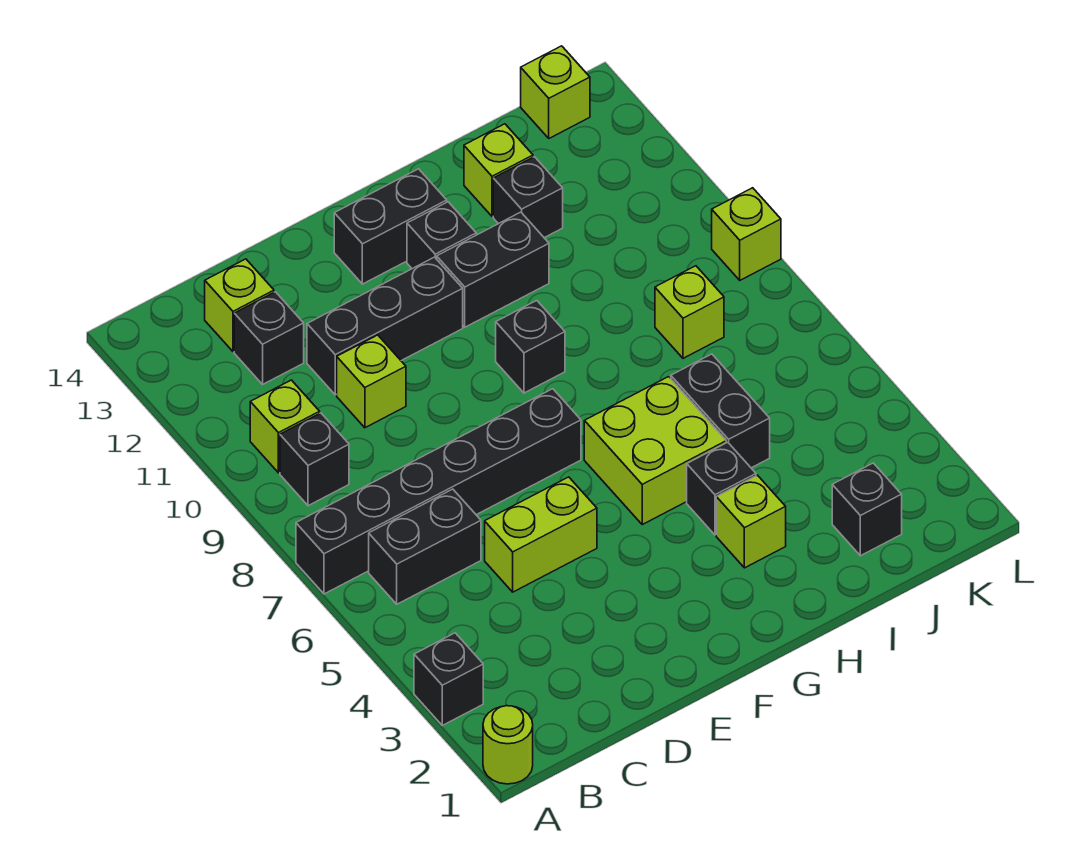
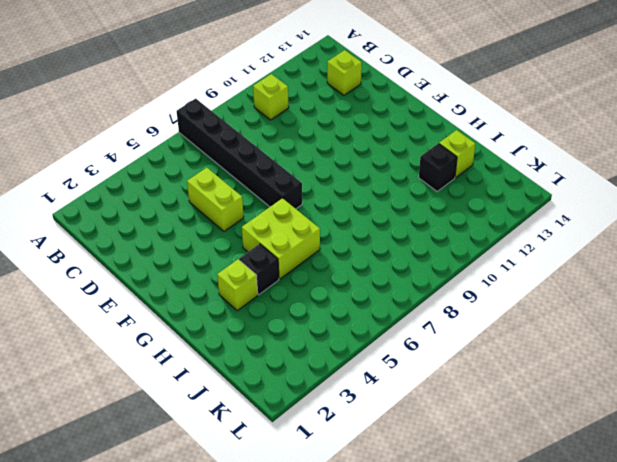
none -> lime round brick A1 level 1
none -> black brick A3 level 1
none -> black brick B6:C6 level 1

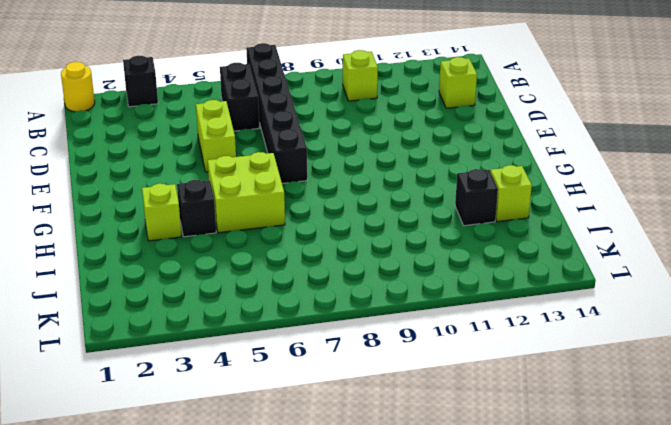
yellow round brick A1 level 1 -> lime round brick A1 level 1
none -> black brick B9 level 1
none -> black brick C12 level 1
none -> lime brick D10 level 1

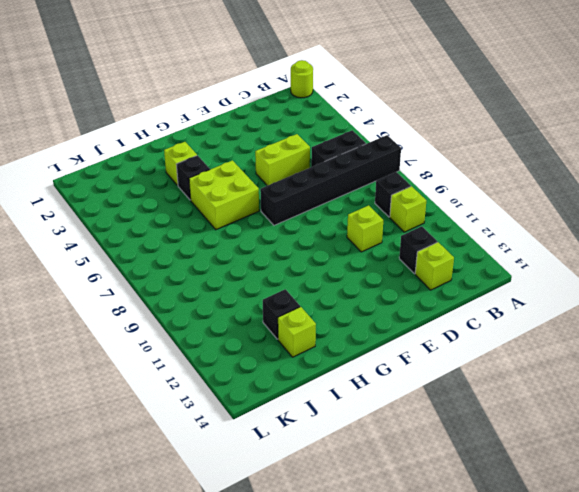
none -> black brick A3 level 1
none -> black brick D11:F11 level 1
none -> black brick F13:G13 level 1

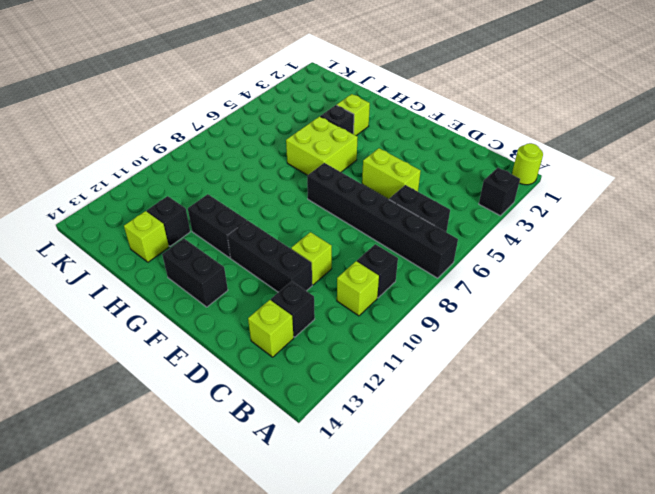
none -> black brick G9 level 1
none -> black brick G12 level 1
none -> black brick I5:I6 level 1

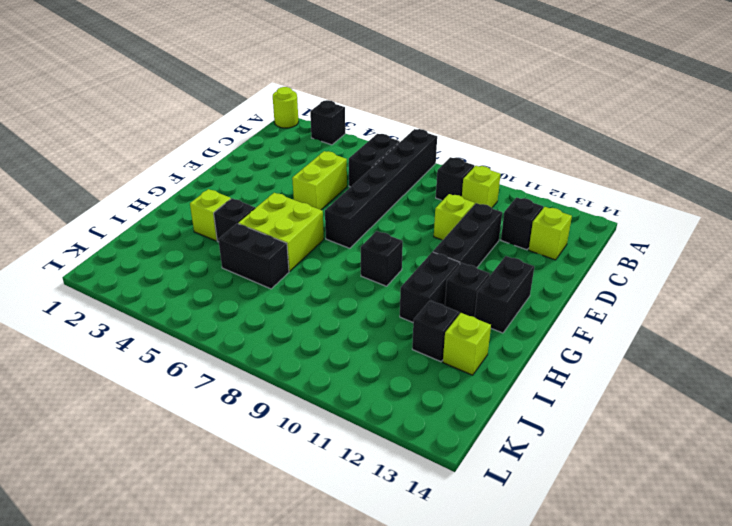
none -> black brick J2 level 1
none -> lime brick J8 level 1
none -> lime brick K14 level 1

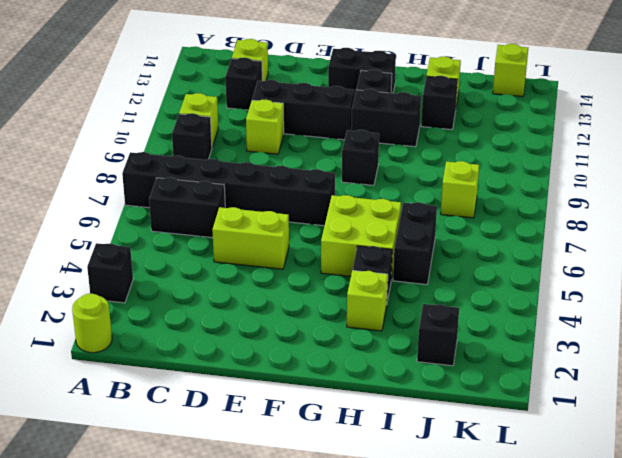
none -> lime brick L9 level 1

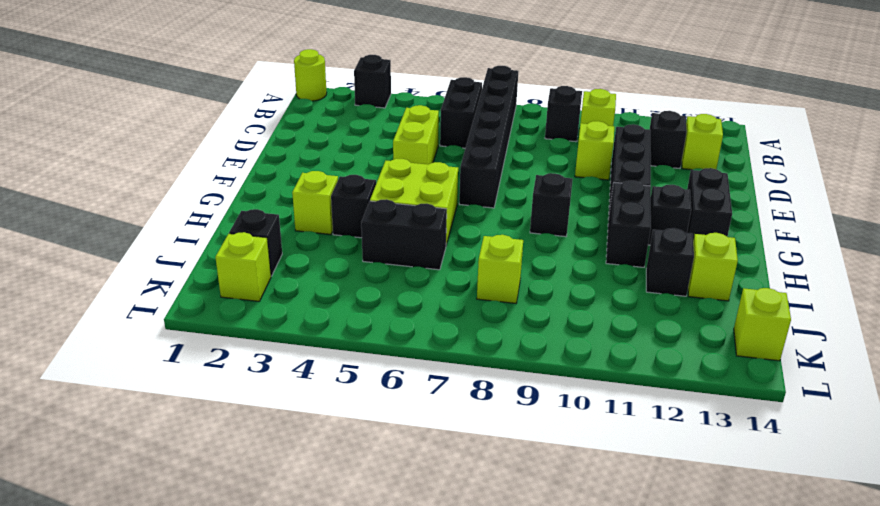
lime brick K2 level 1 -> lime brick L9 level 1

